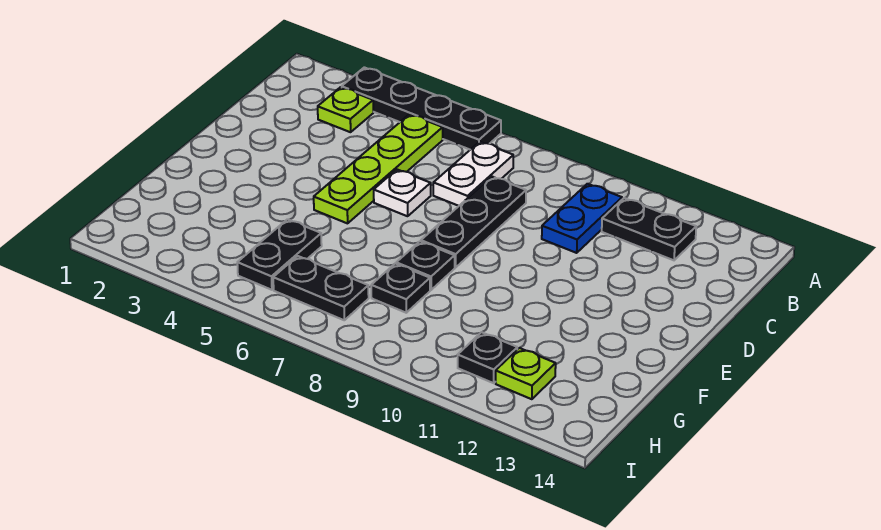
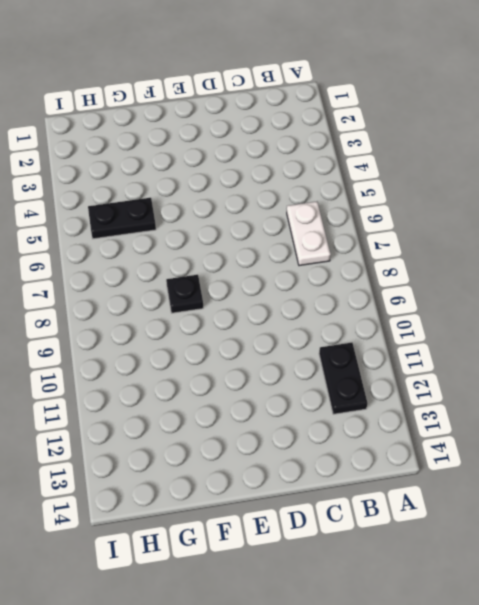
white plate B6:B7 level 1 -> white plate B7:C7 level 1
none -> black plate A3:A6 level 1
none -> lime plate B3 level 1
none -> lime plate B5:E5 level 1

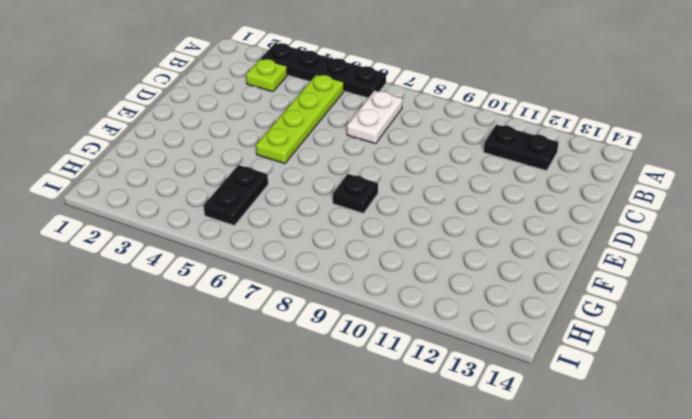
none -> blue plate B10:C10 level 1
none -> black plate C8:E8 level 1
none -> white plate D6 level 1

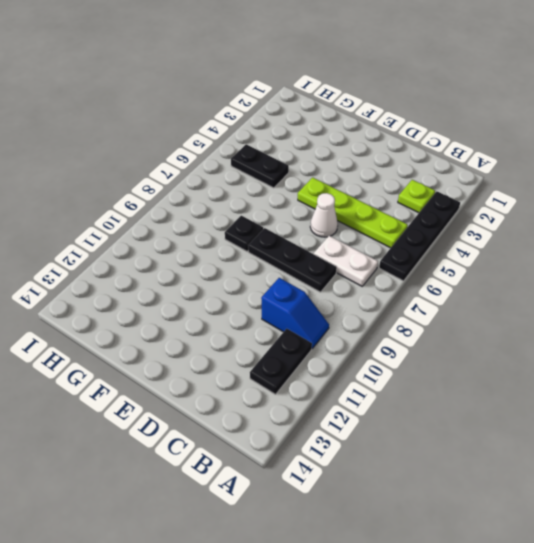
blue slope B10:C10 level 1 top C -> blue plate B10:C10 level 1
white cone D6 level 1 -> white plate D6 level 1
none -> black plate G8 level 1
none -> black plate H6:H7 level 1
none -> black plate H11 level 1

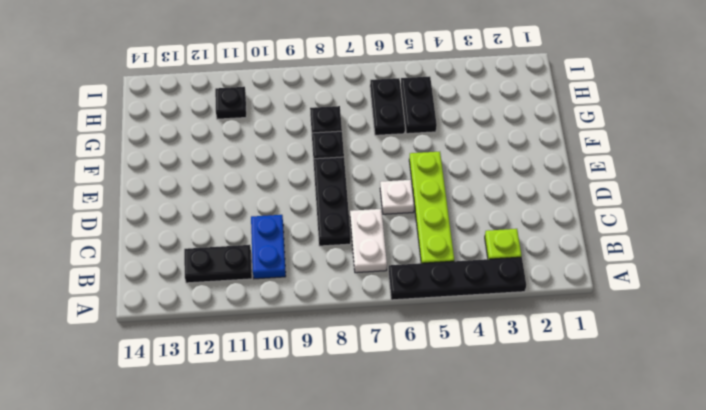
black plate G6:H6 level 1 -> black plate H6:H7 level 1
none -> lime plate H12 level 1

